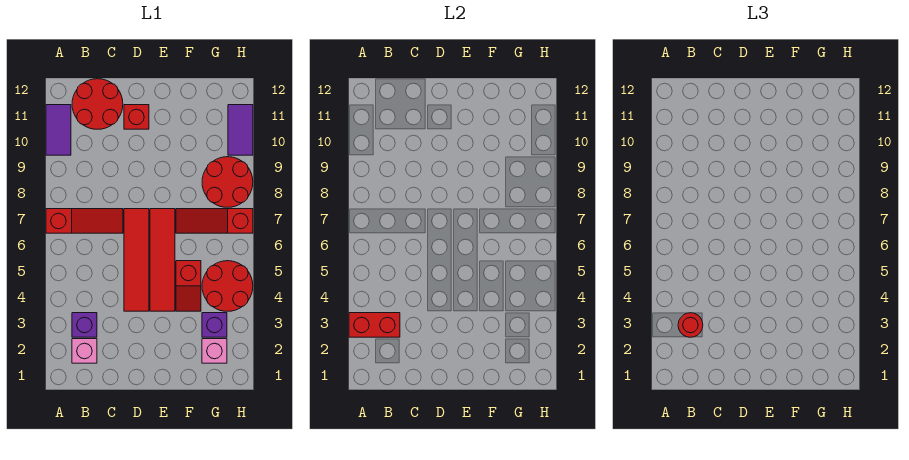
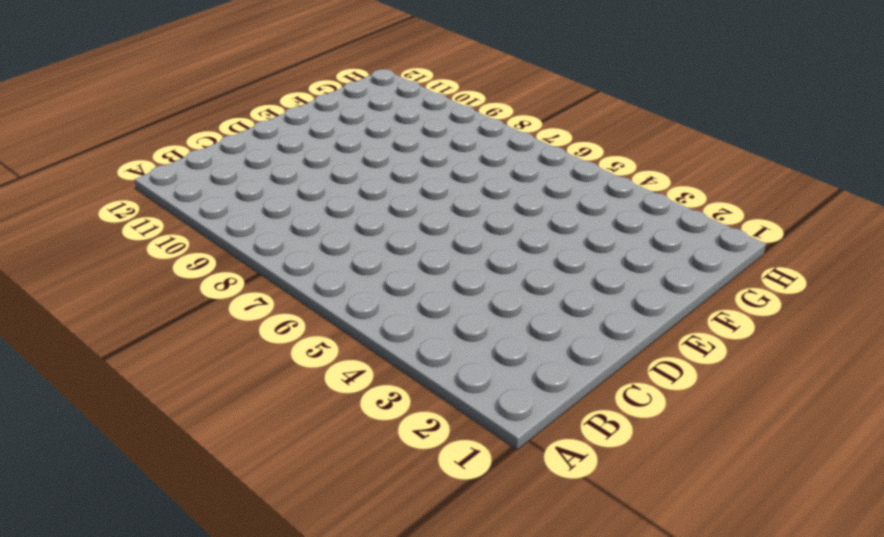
none -> red slope A7:C7 level 1 top A
none -> purple tile A10:A11 level 1
none -> pink brick B2 level 1

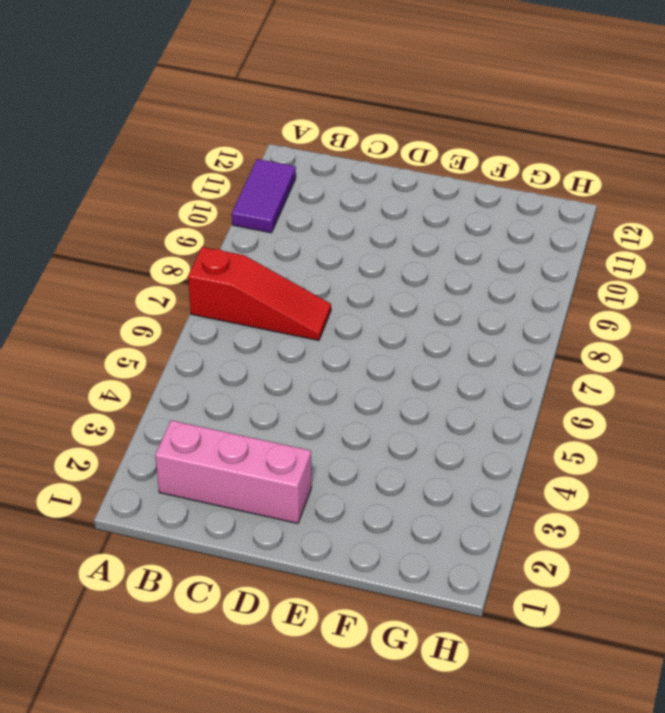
pink brick B2:D2 level 1 -> pink brick B2 level 1
none -> purple brick B3 level 1
none -> red round brick B11:C12 level 1
none -> red tile D4:D7 level 1

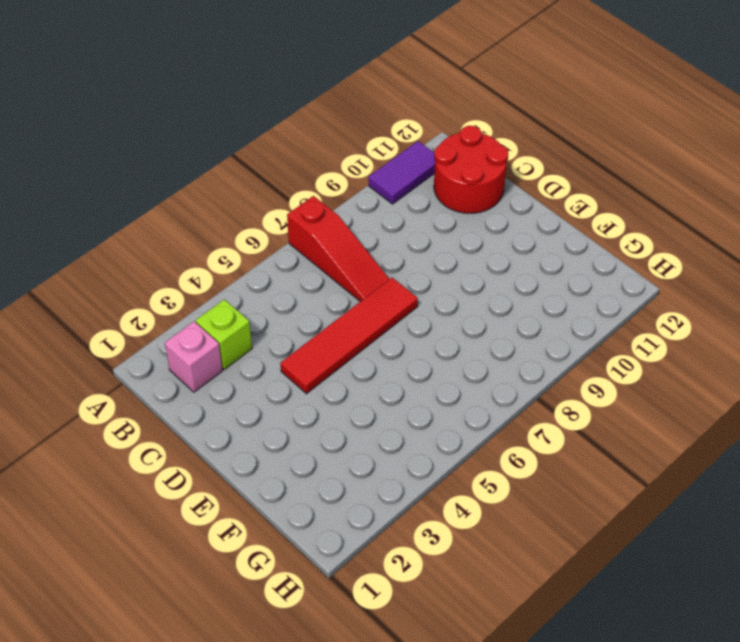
lime brick B3 level 1 -> purple brick B3 level 1
none -> red brick D11 level 1
none -> red tile E4:E7 level 1
none -> red slope F4:F5 level 1 top 5

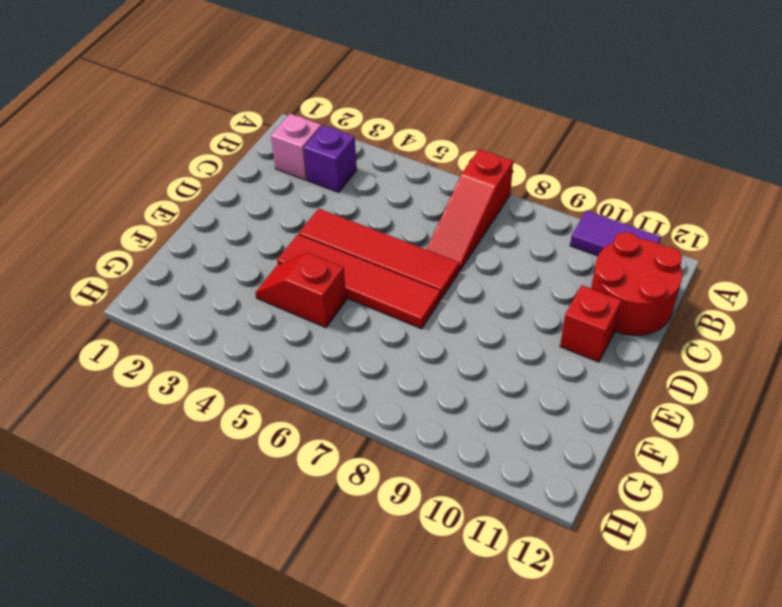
none -> red slope F7:H7 level 1 top H
none -> pink brick G2 level 1
none -> purple brick G3 level 1

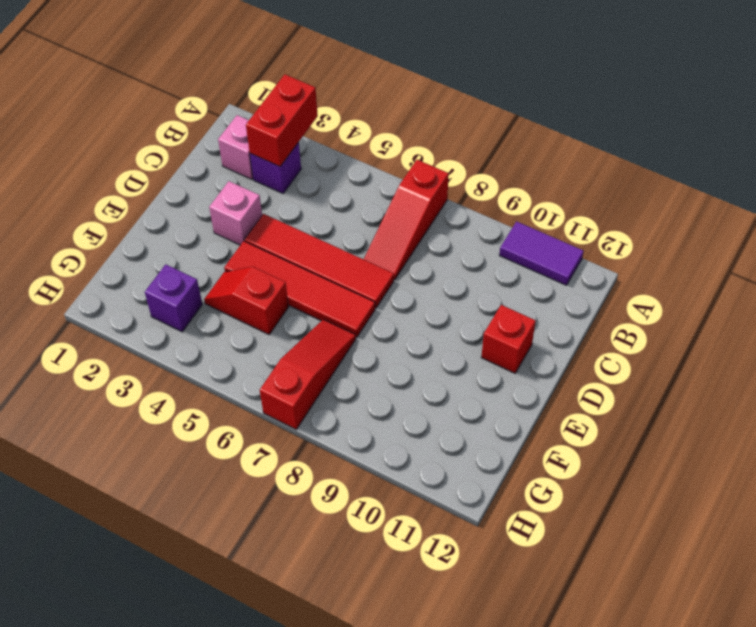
pink brick D3 level 1 -> pink brick G2 level 1
none -> red round brick B11:C12 level 1
none -> red round brick G4:H5 level 1
none -> red round brick G8:H9 level 1

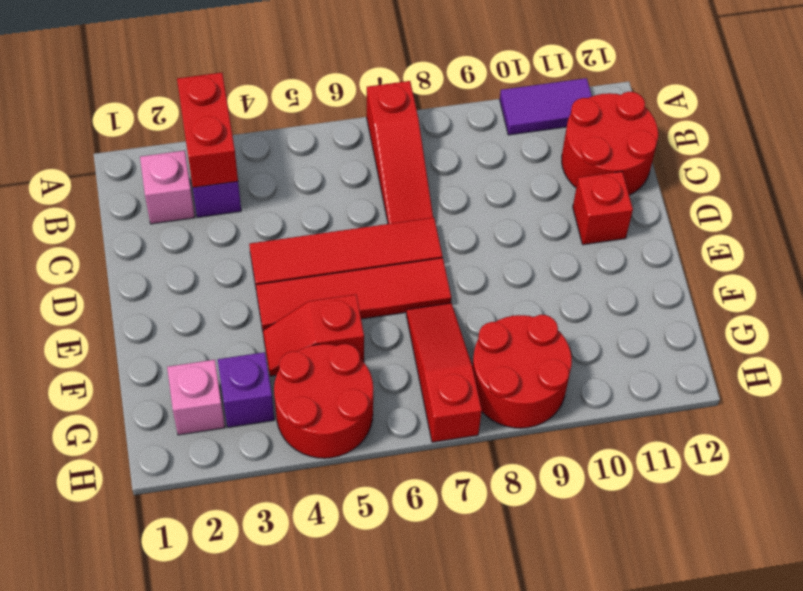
none -> purple tile H10:H11 level 1
none -> red round brick B3 level 3

